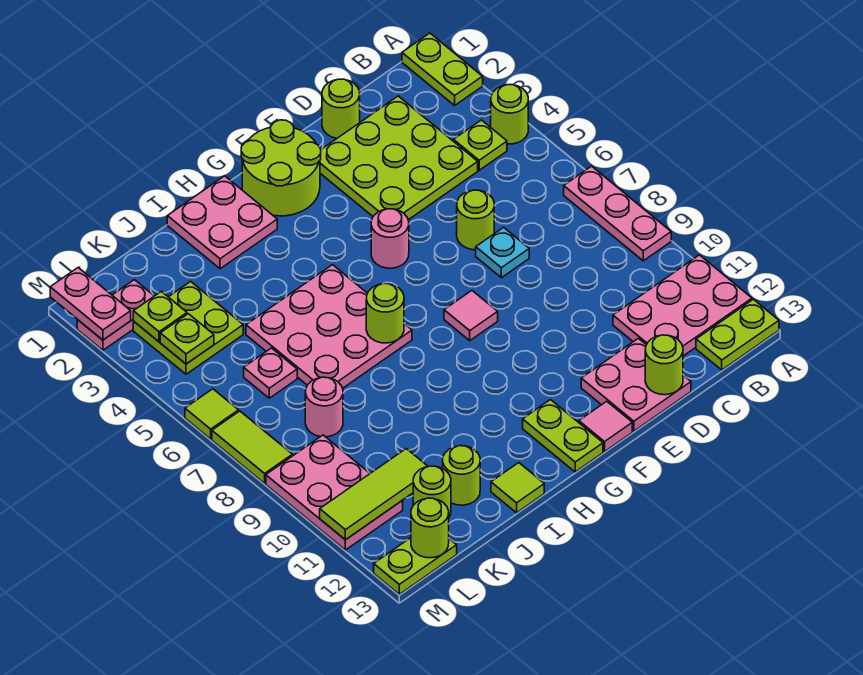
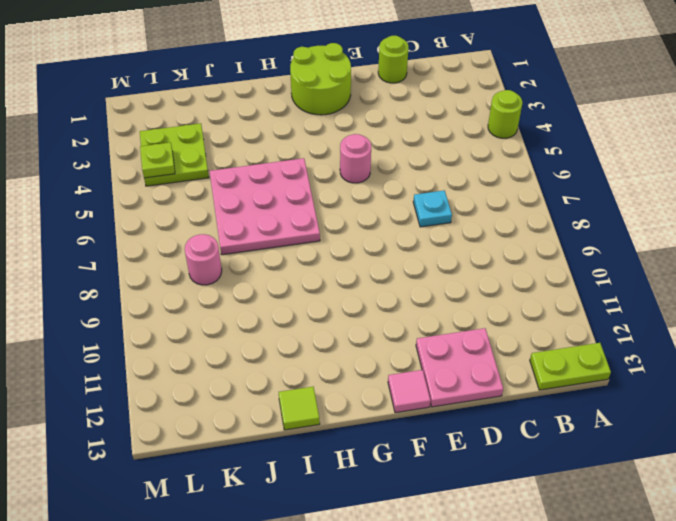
none -> lime plate A1:A2 level 1
none -> pink plate A7:A9 level 1
none -> pink plate A11:C12 level 1
none -> lime plate B4 level 1

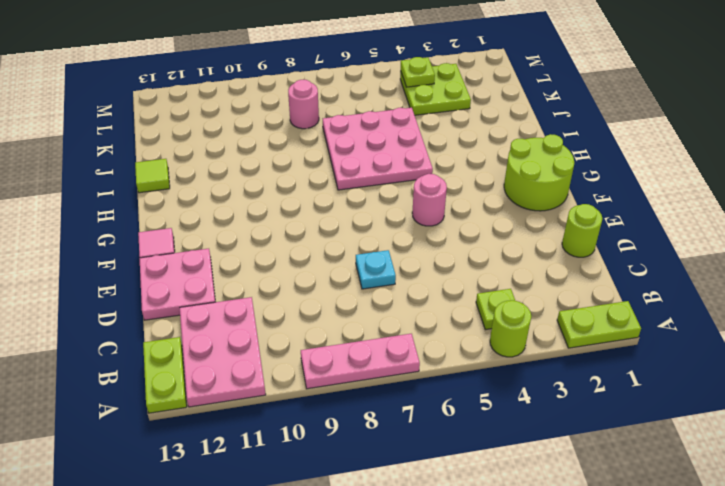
none -> lime plate C2:E4 level 1
none -> lime round brick D6 level 1
none -> pink tile F8 level 1
none -> lime plate G12:G13 level 1

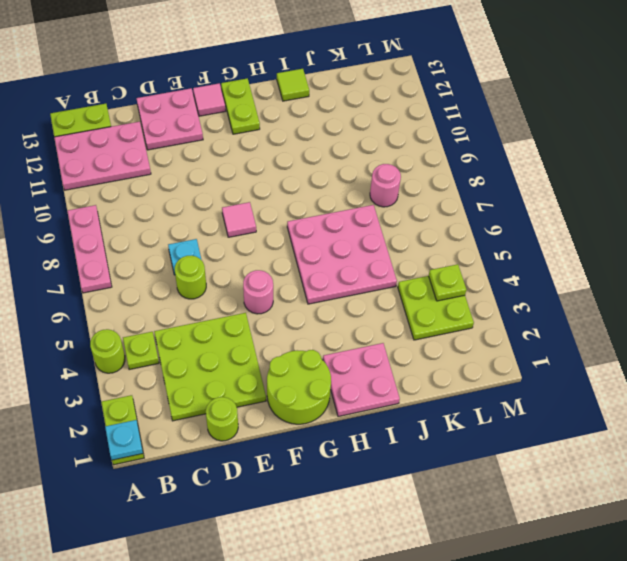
cyan plate A1 level 2 -> none
none -> lime round brick J12 level 1
none -> pink plate K6 level 1
none -> lime round brick K12 level 1
none -> pink plate L2:M2 level 1

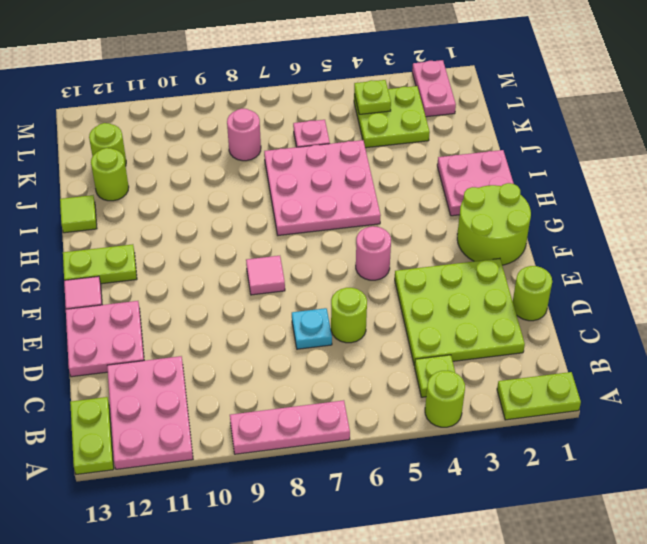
none -> pink plate L9:M11 level 1
none -> lime plate L13:M13 level 1
none -> lime tile M6 level 1
none -> lime tile M7:M8 level 1

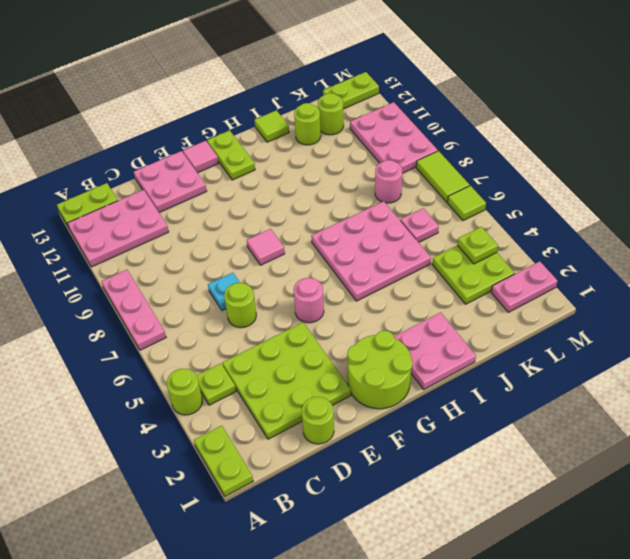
none -> lime round brick D13 level 2
none -> lime round brick H7 level 2
none -> lime tile K11:M11 level 2
none -> lime plate L3 level 2

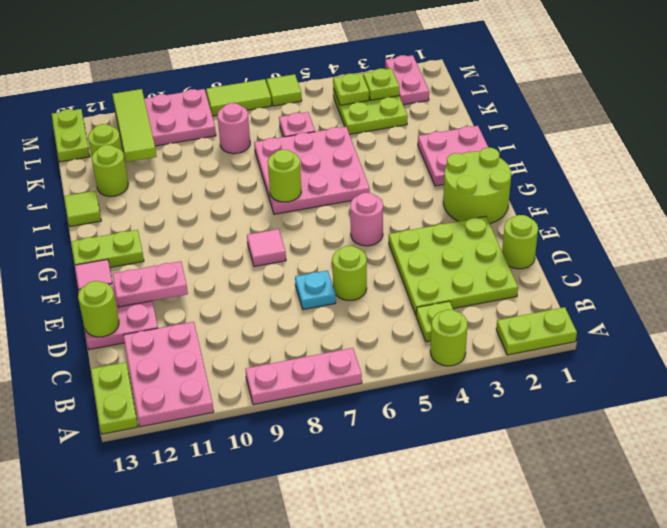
pink plate E11:E12 level 2 -> pink plate M1:M2 level 2
none -> lime round brick L13 level 2

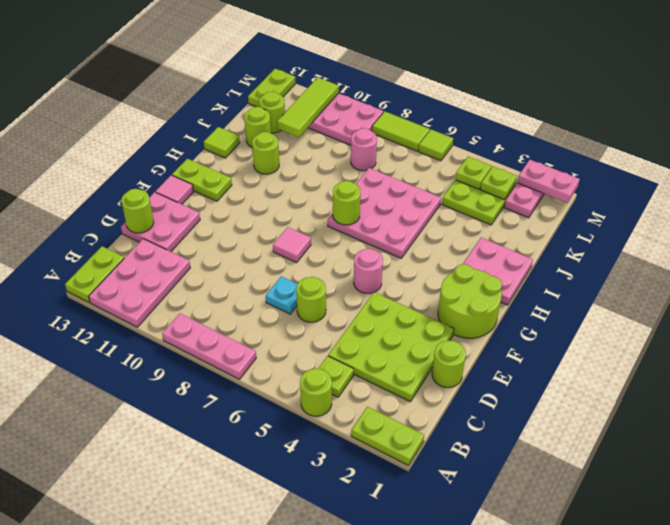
lime round brick I11 level 1 -> lime round brick L13 level 2
none -> pink plate K6 level 1

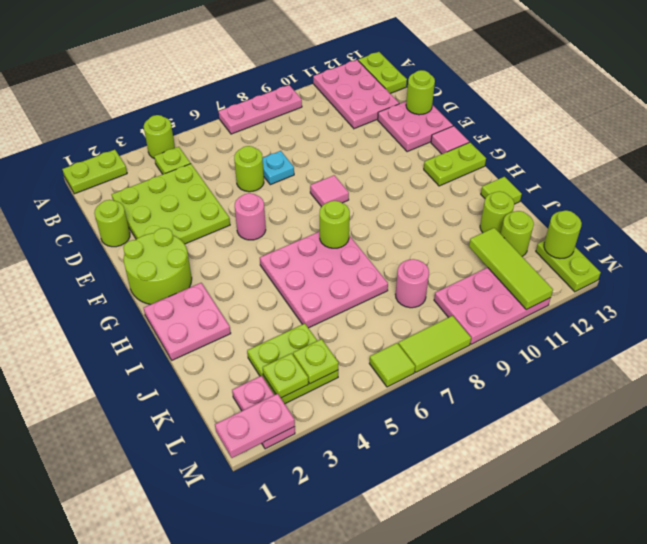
none -> pink plate K6 level 1

